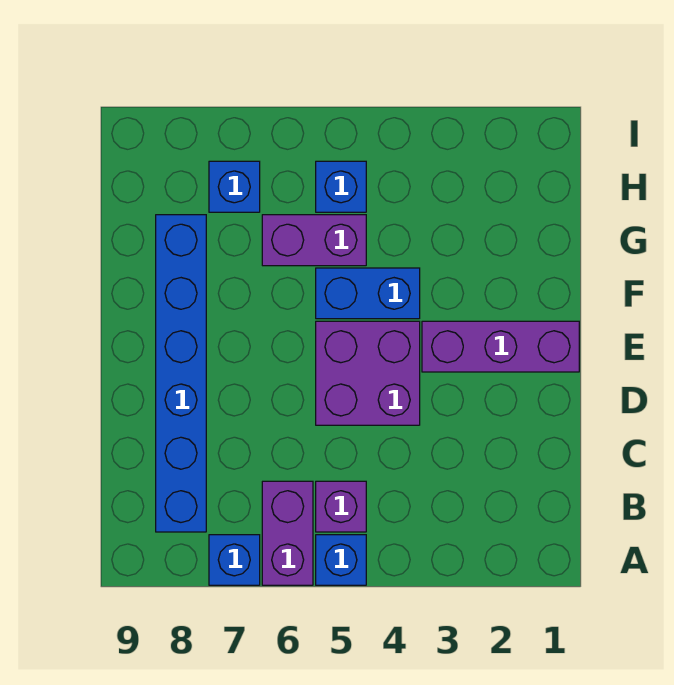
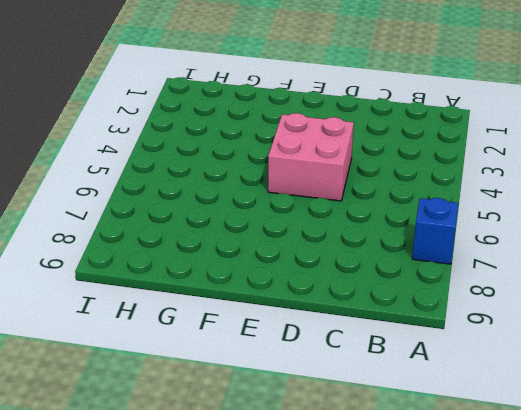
pink brick D4:E5 level 1 -> purple brick D4:E5 level 1
none -> blue brick A5 level 1
none -> purple brick A6:B6 level 1

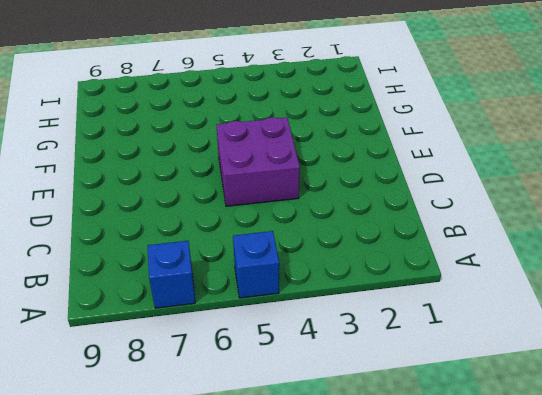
none -> purple brick A6:B6 level 1
none -> purple brick B5 level 1

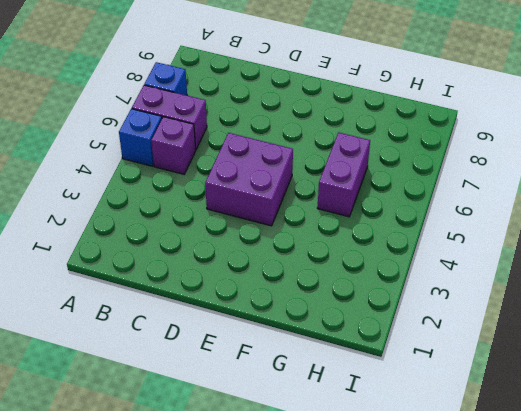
none -> blue brick B8:G8 level 1
none -> purple brick E1:E3 level 1

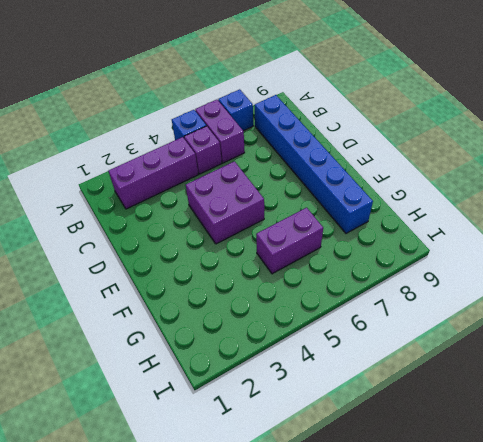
purple brick B2:B4 level 1 -> purple brick E1:E3 level 1
none -> blue brick F4:F5 level 1
none -> blue brick H5 level 1

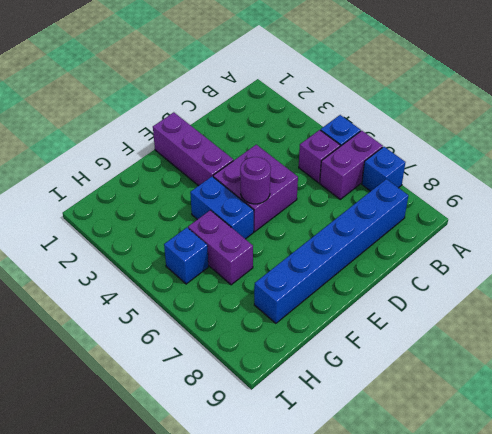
purple round brick E5 level 2 -> none
none -> blue brick H7 level 1

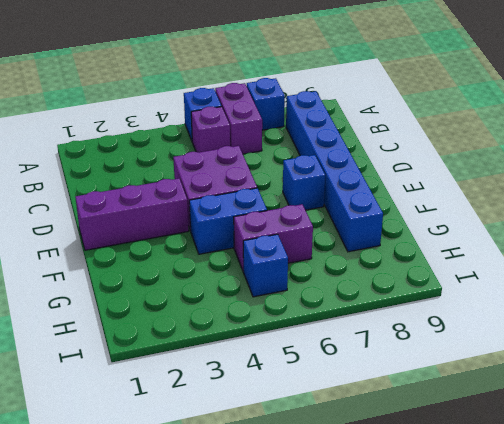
blue brick E7 level 1 -> blue brick H7 level 1

